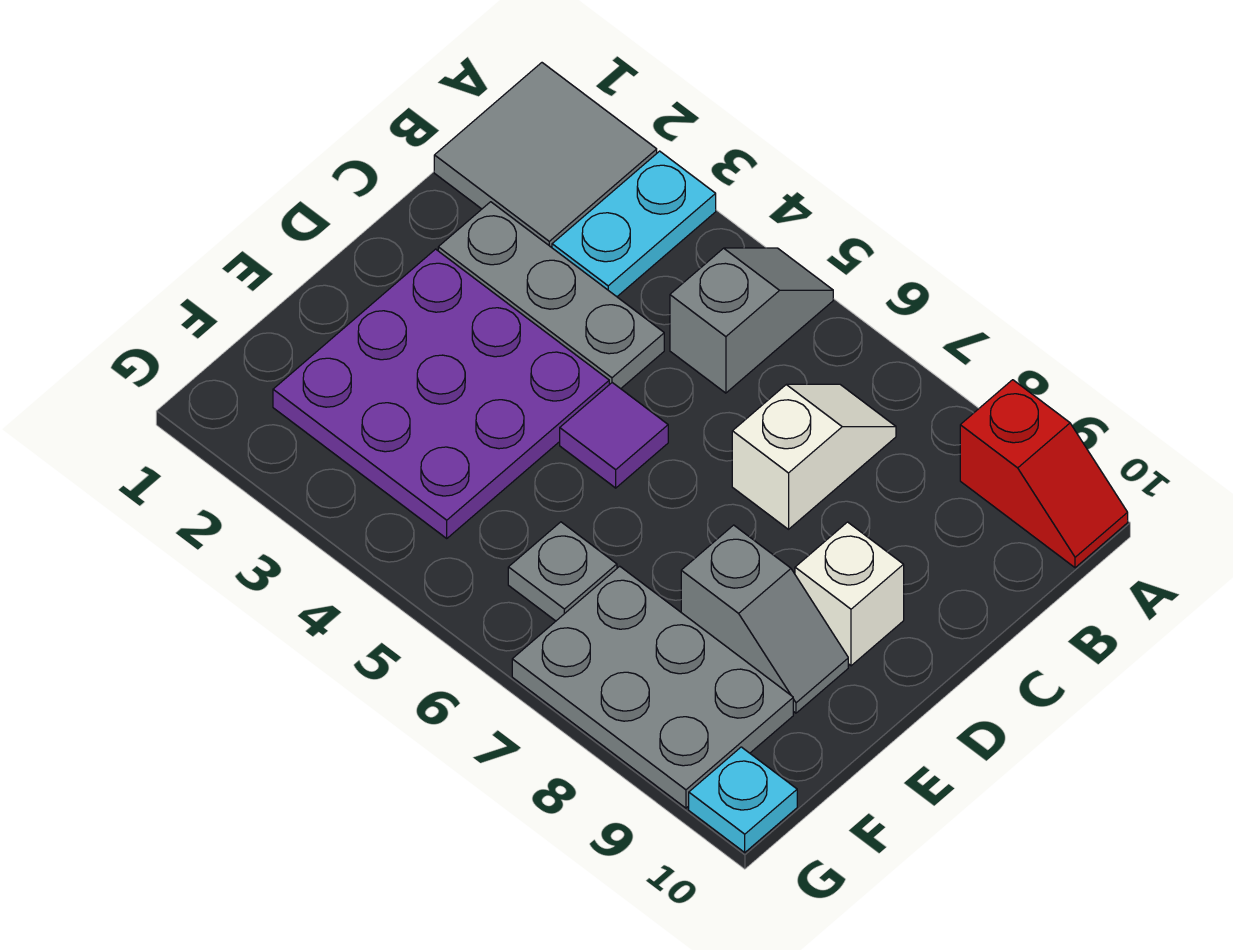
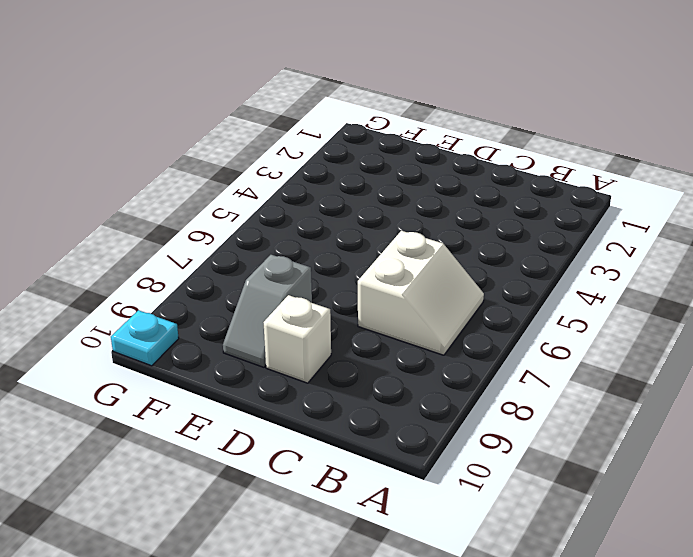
white slope B6:C7 level 1 top C -> white slope B7:C7 level 1 top C
none -> grey tile A1:B2 level 1
none -> cyan plate A3:B3 level 1
none -> grey slope A5:B5 level 1 top B

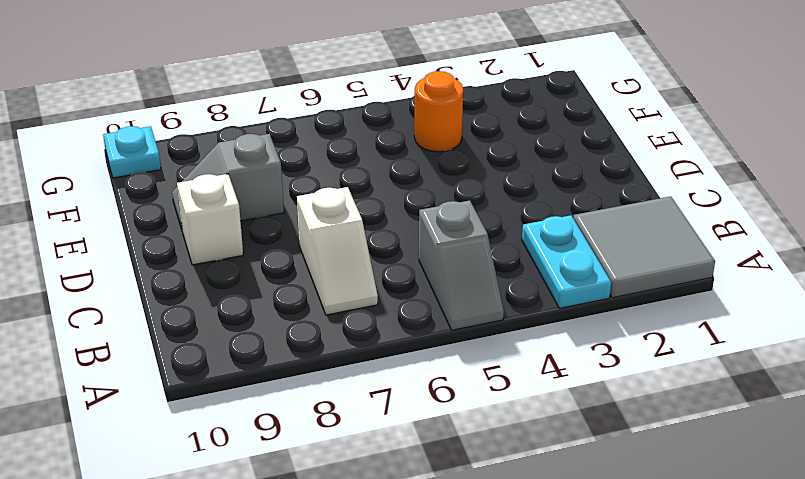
orange round brick F4 level 1 -> purple plate D2:F4 level 1
none -> red slope A9:A10 level 1 top 9
none -> grey plate C2:C4 level 1
none -> purple tile D5 level 1

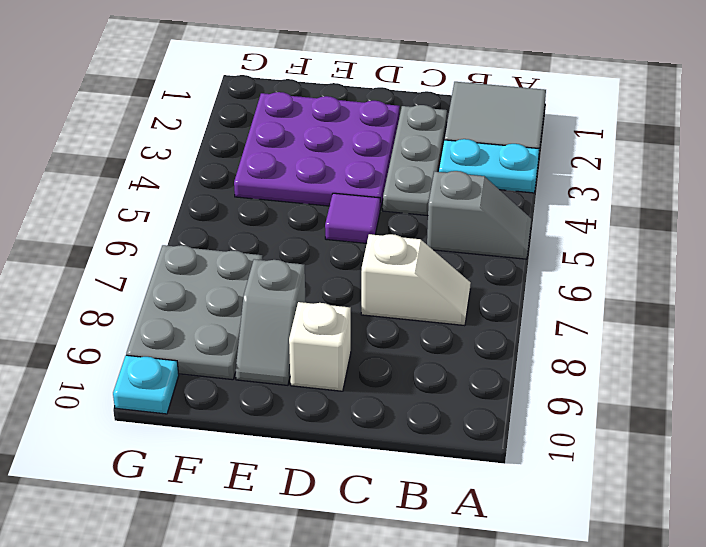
none -> red slope A9:A10 level 1 top 9
none -> grey plate F6 level 1

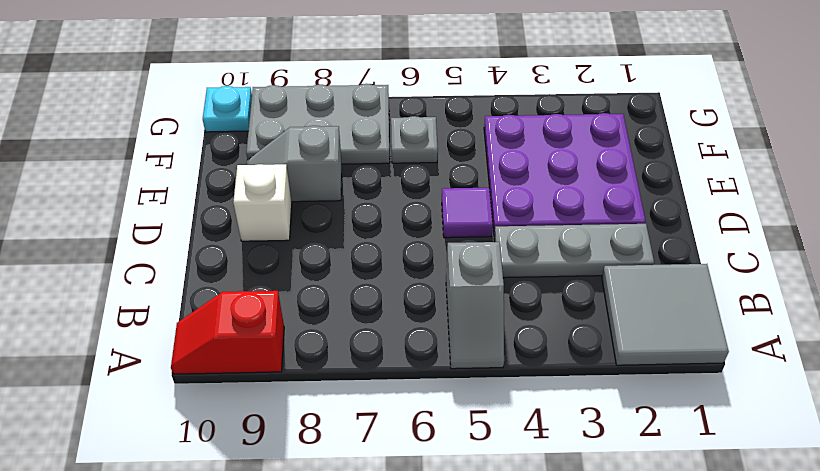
none -> cyan plate A3:B3 level 1
none -> white slope B7:C7 level 1 top C

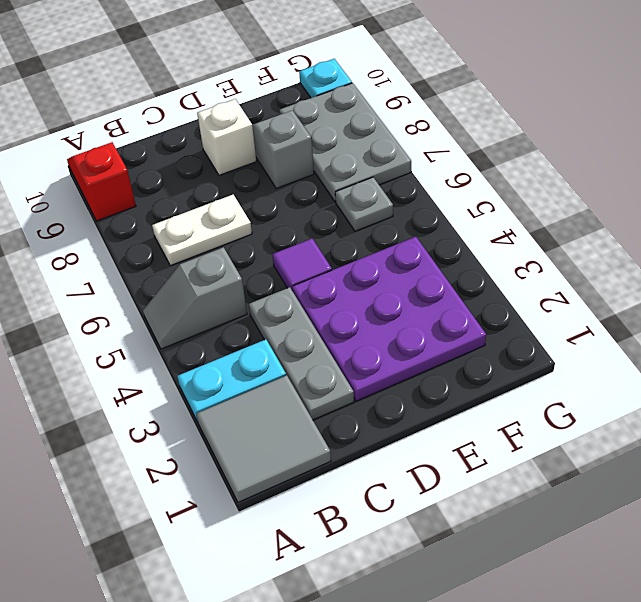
white plate B7:C7 level 1 -> white slope B7:C7 level 1 top C

